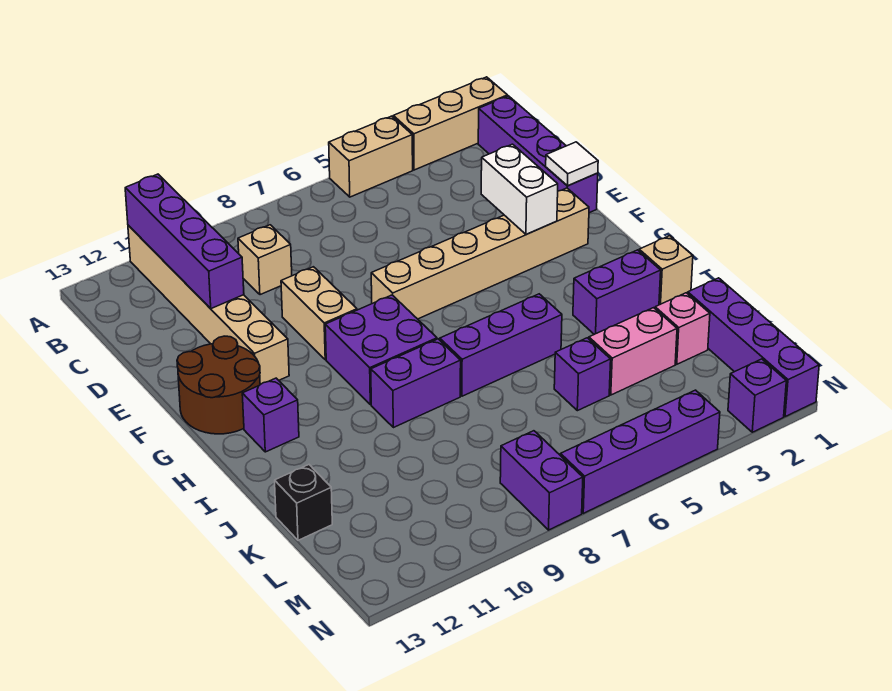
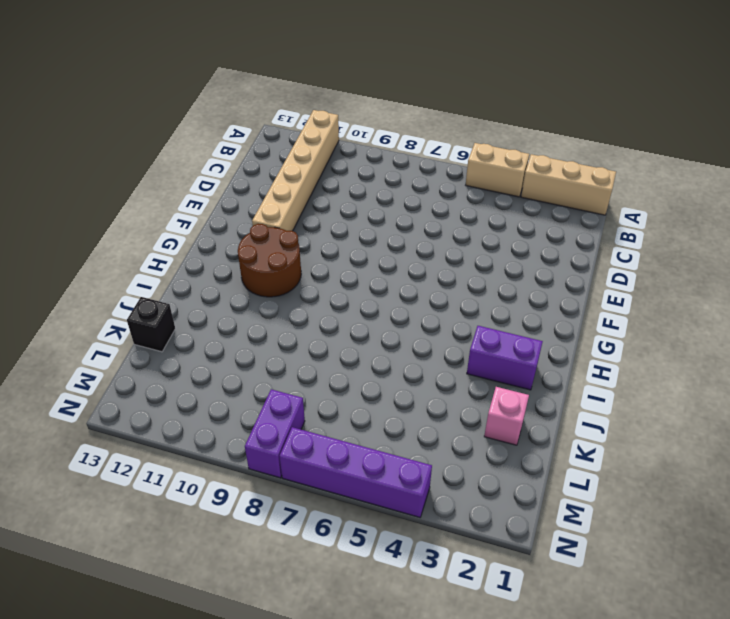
brown round brick G10:H11 level 1 -> brown round brick F12:G13 level 1
none -> purple brick B1:E1 level 1
none -> tan brick C9 level 1
none -> tan brick E9:F9 level 1

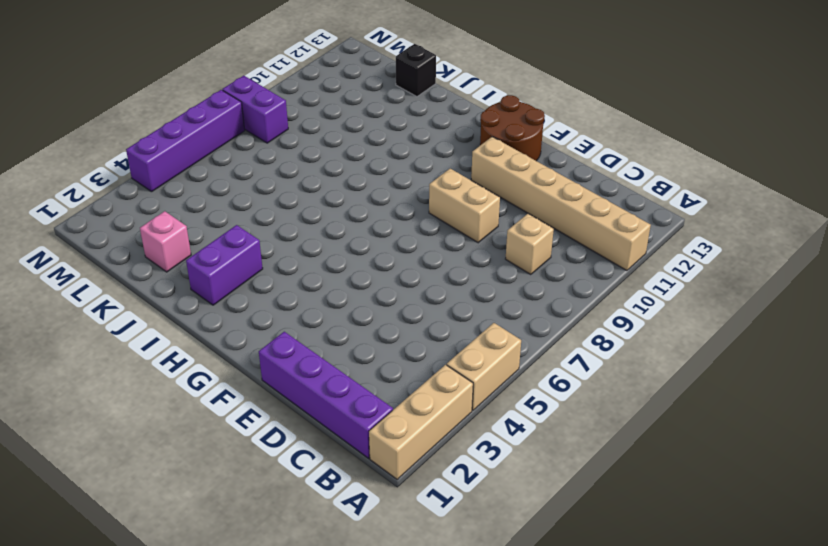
none -> tan brick F2:F7 level 1
none -> purple brick G8:H9 level 1
none -> purple brick H12 level 1

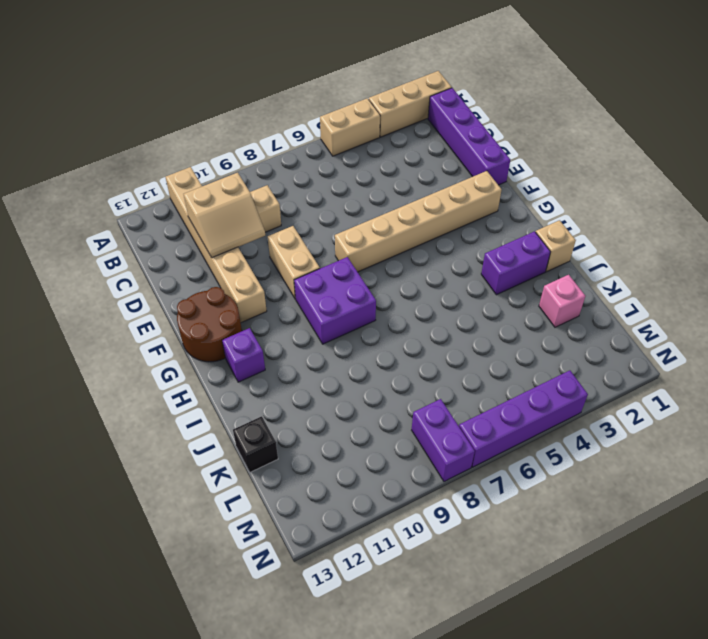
tan slope C10:D11 level 2 top C -> purple brick A11:D11 level 2
none -> purple brick I5:I7 level 1
none -> purple brick I8:I9 level 1
none -> purple brick K1:N1 level 1

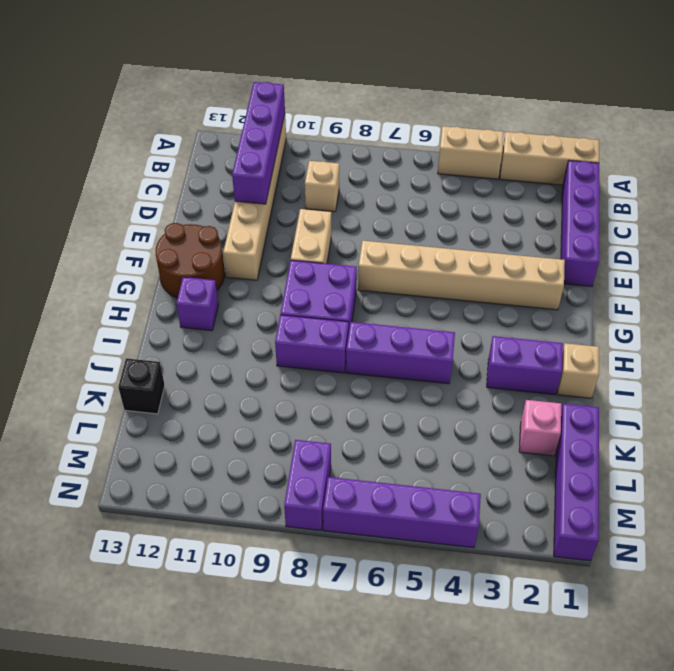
none -> pink brick K3:K4 level 1
none -> purple brick K5 level 1
none -> purple brick N2 level 1

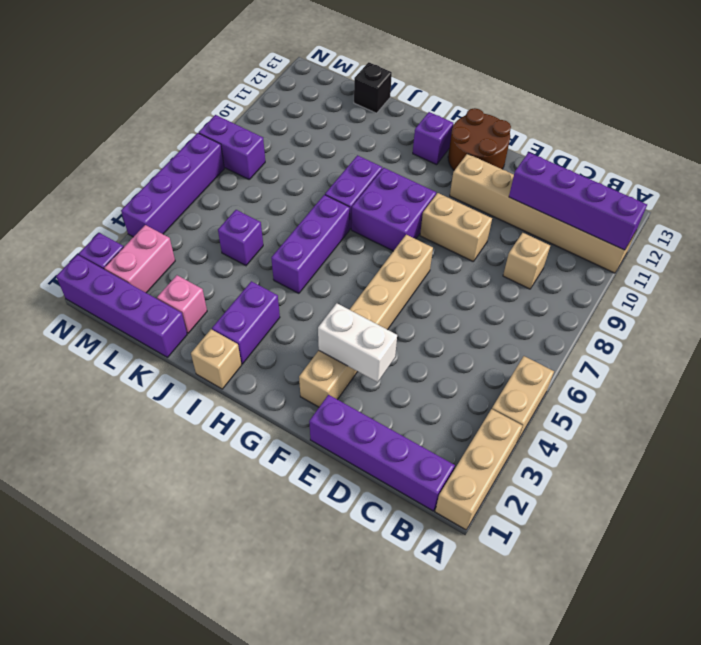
pink brick M2:M3 level 1 -> pink brick K3:K4 level 1
none -> white tile E1 level 2

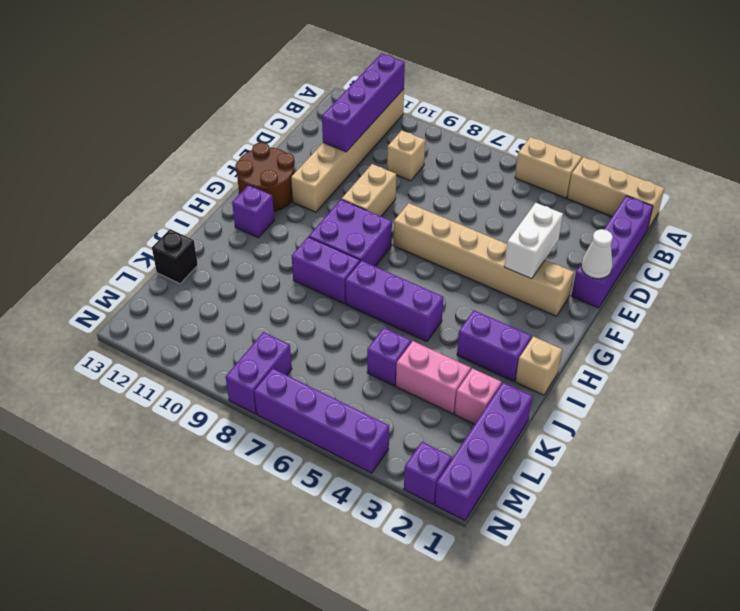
white cone E1 level 2 -> white tile E1 level 2

